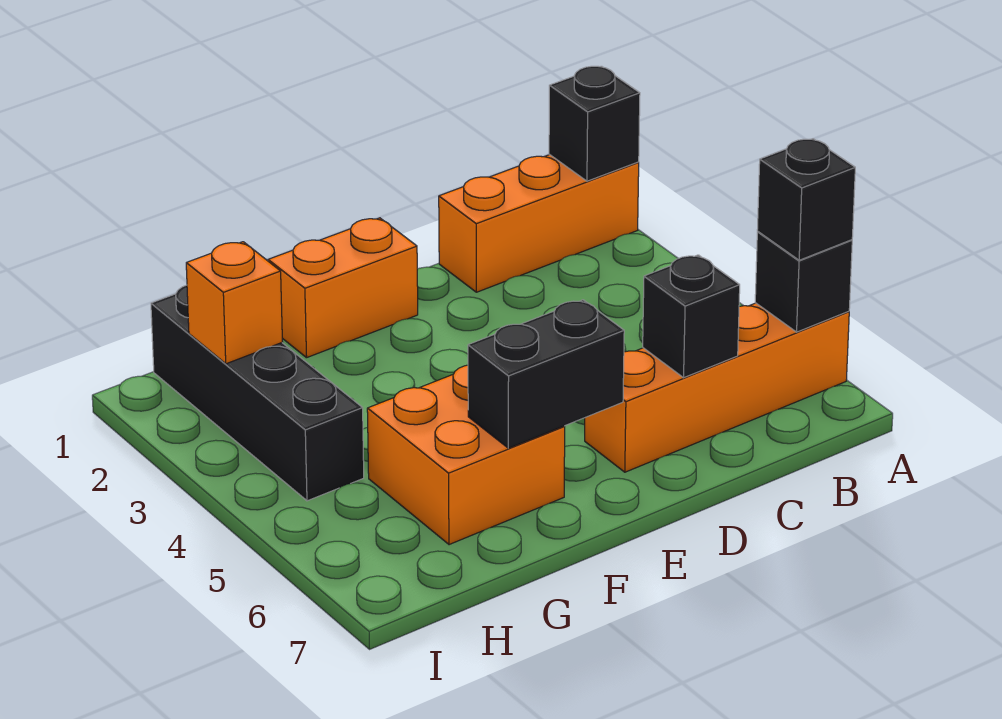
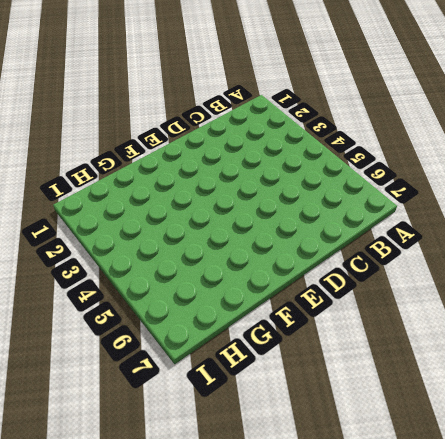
none -> orange brick A1:C1 level 1
none -> orange brick A6:D6 level 1

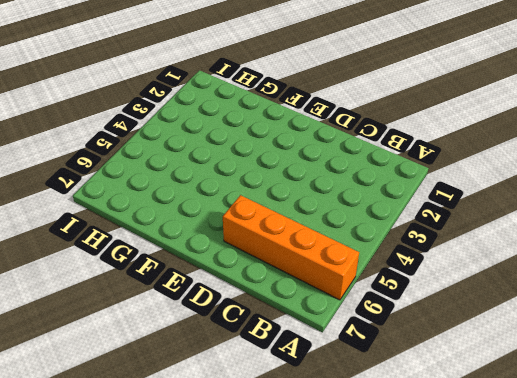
none -> orange brick A1:C1 level 1
none -> orange brick E1:F1 level 1

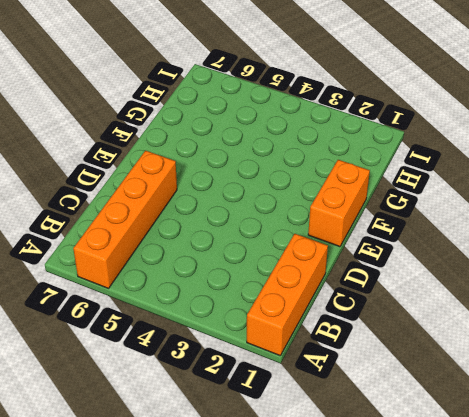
none -> orange brick F5:G6 level 1
none -> black brick H1:H4 level 1

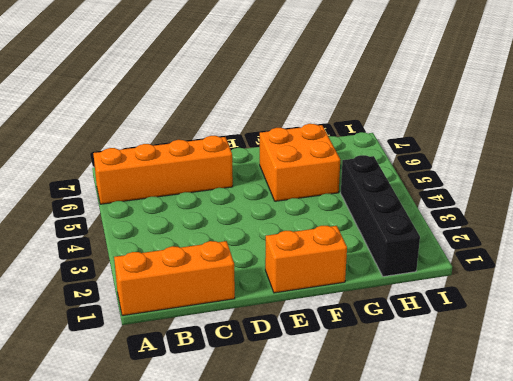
none -> black brick A1 level 2
none -> black brick A6 level 2

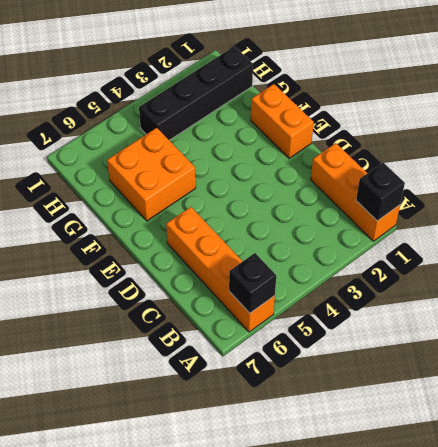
none -> black brick C6 level 2
none -> black brick E6:F6 level 2

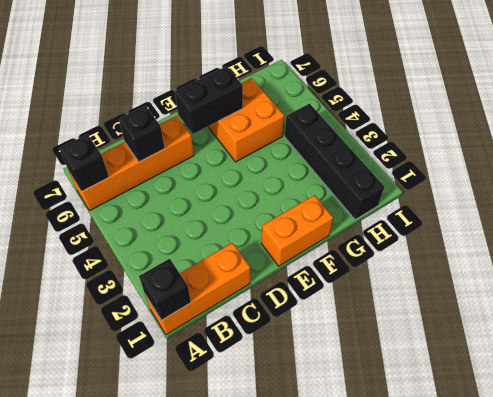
none -> orange brick H2 level 2
none -> black brick A6 level 3

